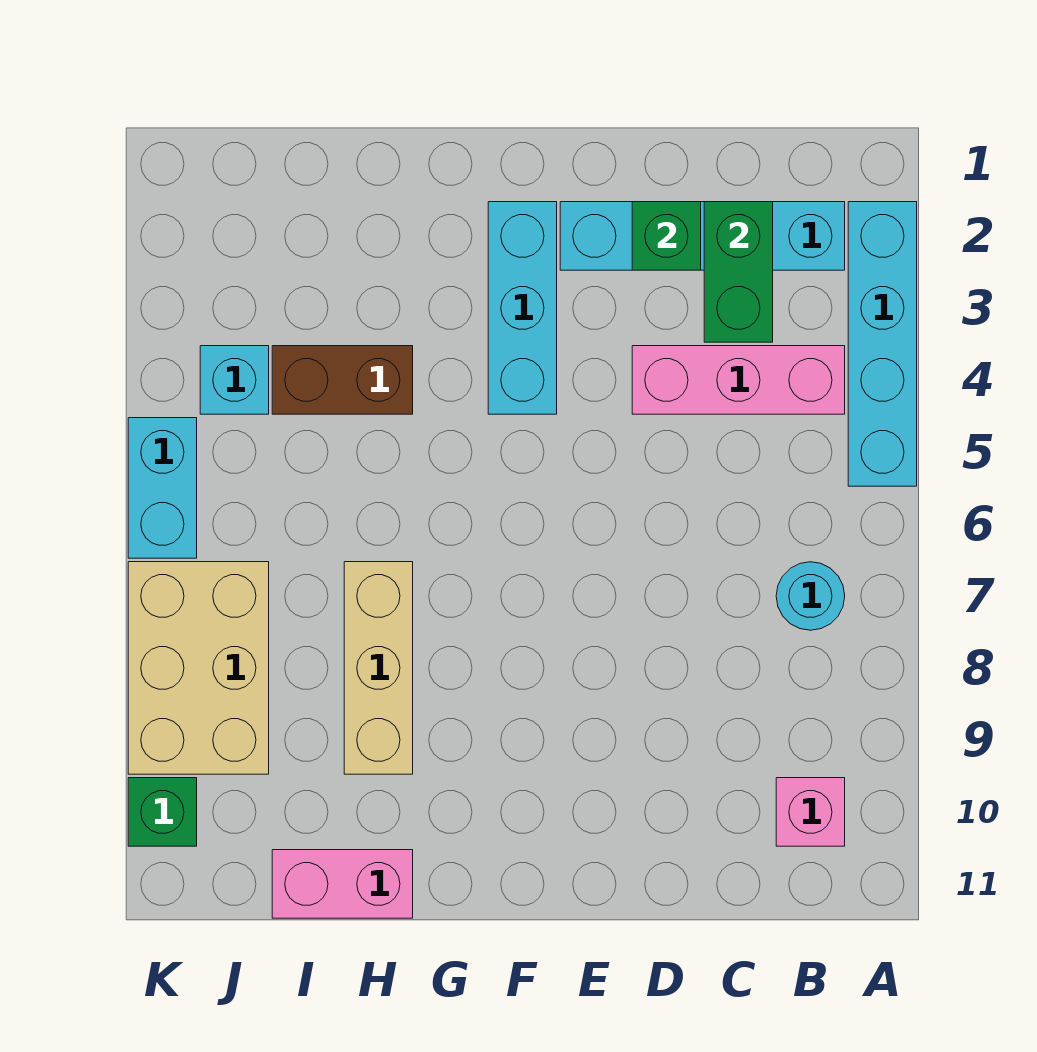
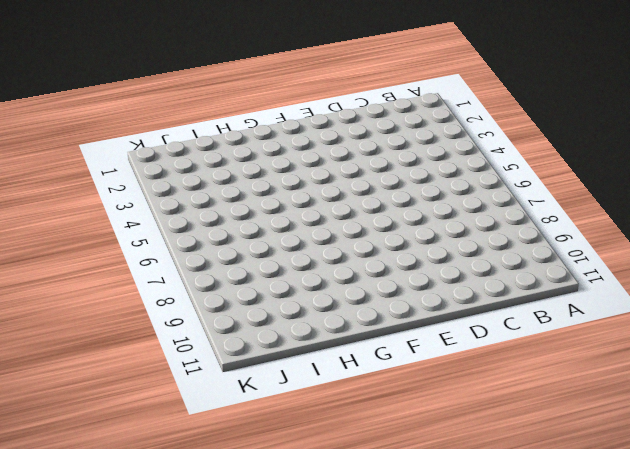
none -> cyan brick A2:A5 level 1
none -> cyan brick B2:E2 level 1
none -> pink brick B4:D4 level 1

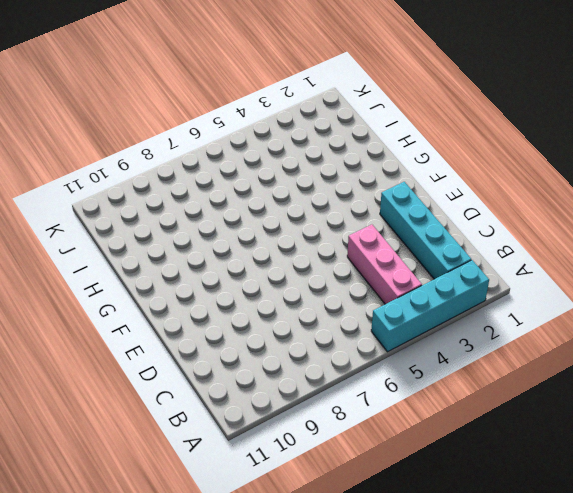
none -> cyan round brick B7 level 1
none -> pink brick B10 level 1
none -> cyan brick F2:F4 level 1

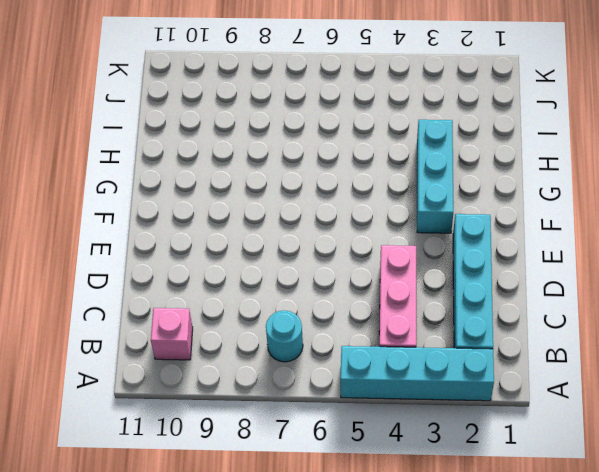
cyan brick F3:H3 level 1 -> cyan brick F2:F4 level 1
none -> brown brick H4:I4 level 1
none -> tan brick H7:H9 level 1
none -> pink brick H11:I11 level 1

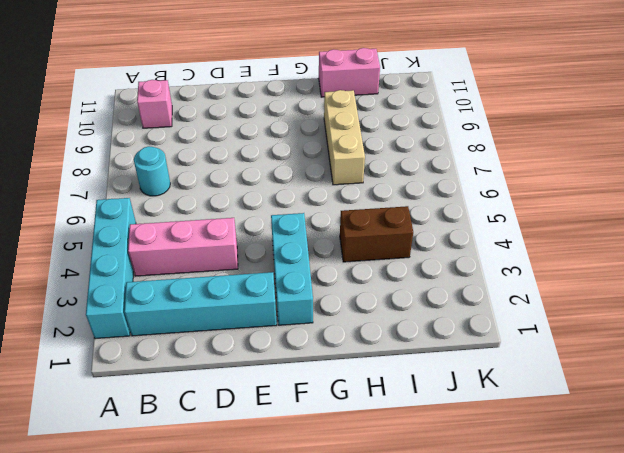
none -> cyan brick J4 level 1
none -> tan brick J7:K9 level 1
none -> cyan brick K5:K6 level 1

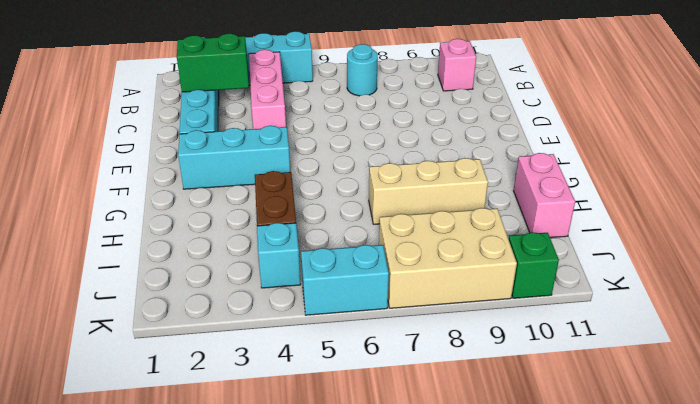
none -> green brick D2 level 2

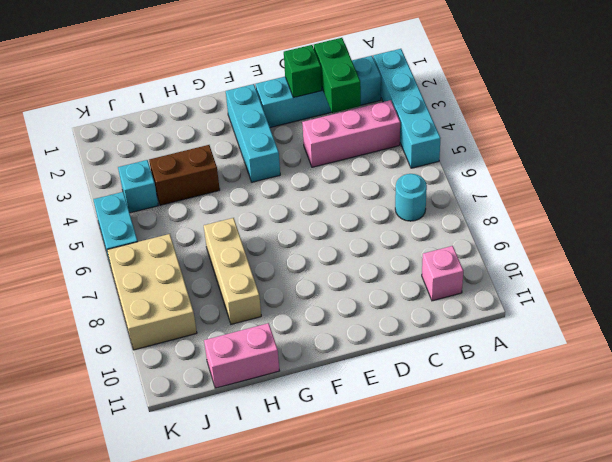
none -> green brick K10 level 1

